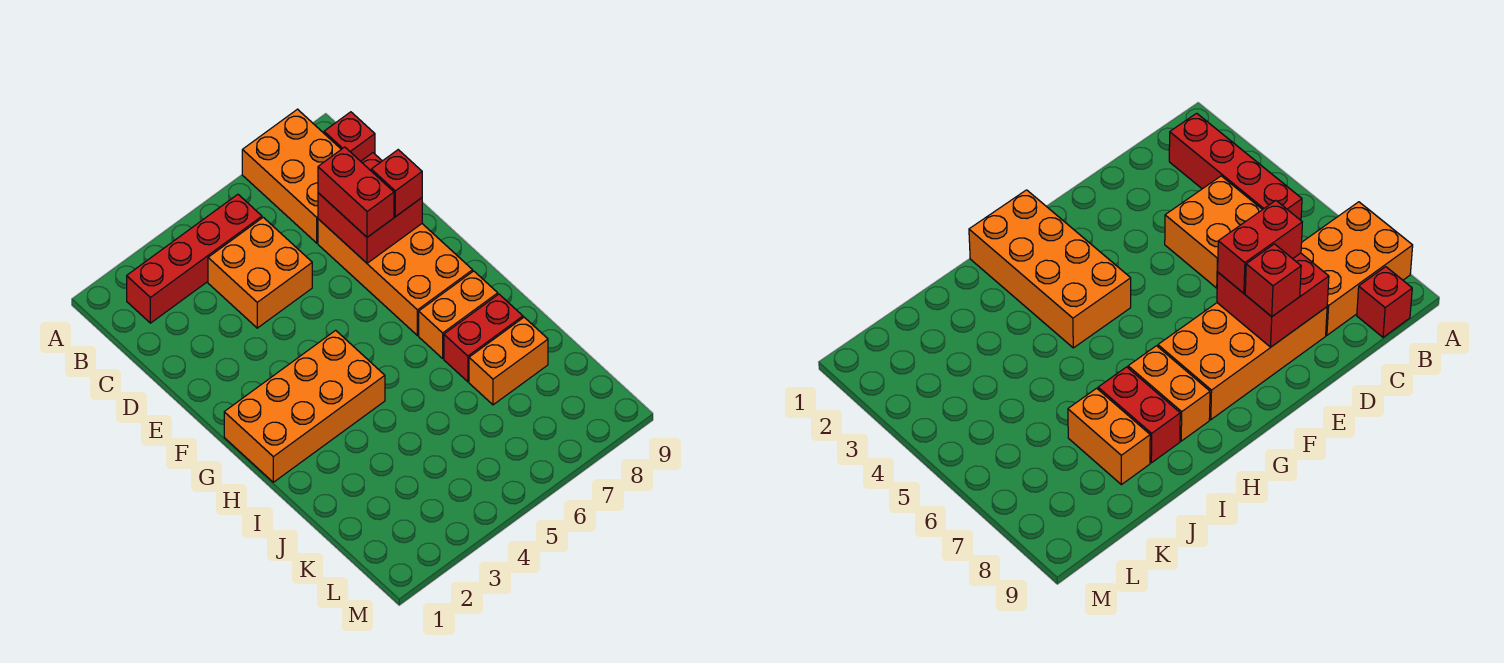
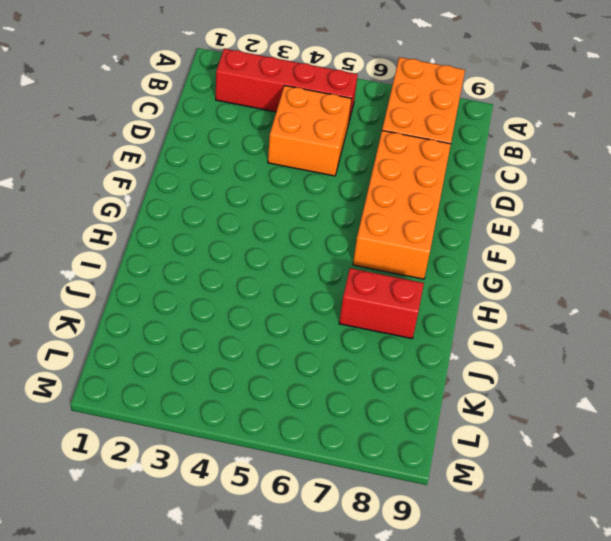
none -> red brick B9 level 1
none -> orange brick G1:H4 level 1
none -> orange brick H7:H8 level 1

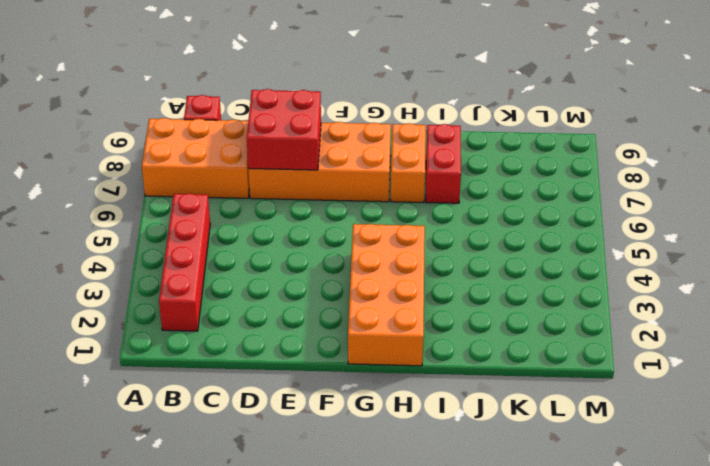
none -> orange brick C4:D5 level 1
none -> orange brick J7:J8 level 1
none -> red brick D7:E7 level 3

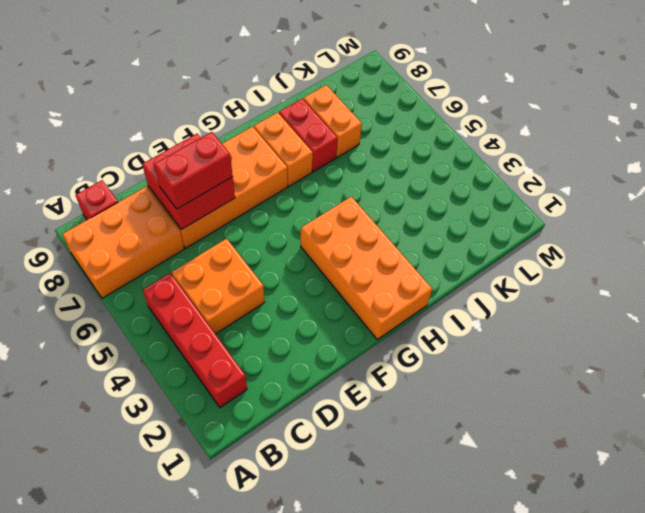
none -> red brick E8 level 3

